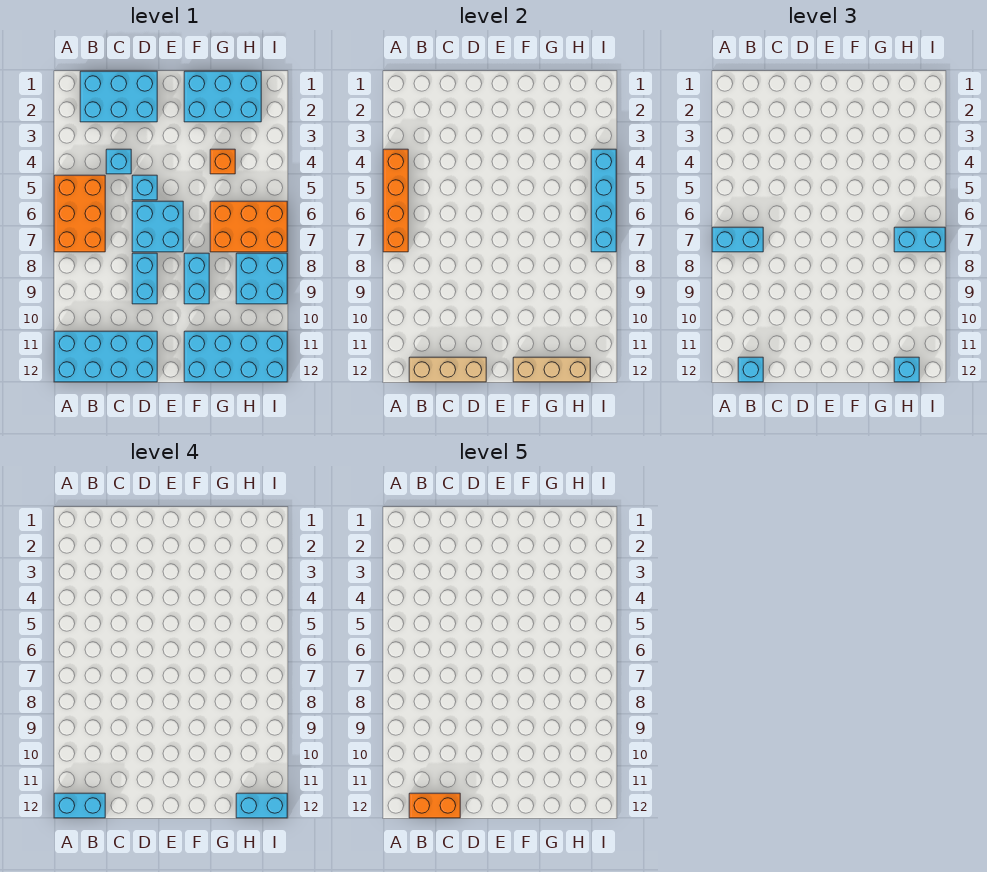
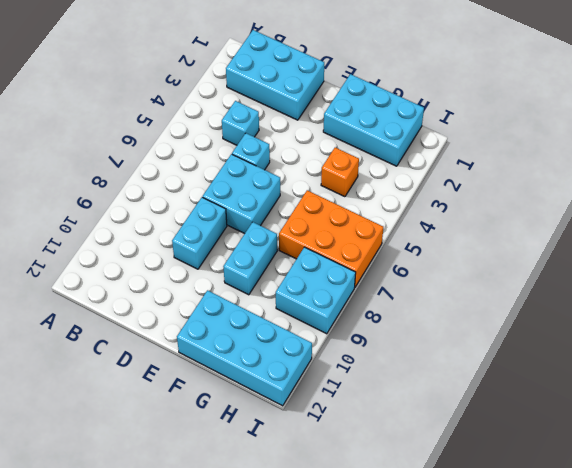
none -> orange brick A5:B7 level 1
none -> cyan brick A11:D12 level 1
none -> orange brick A4:A7 level 2

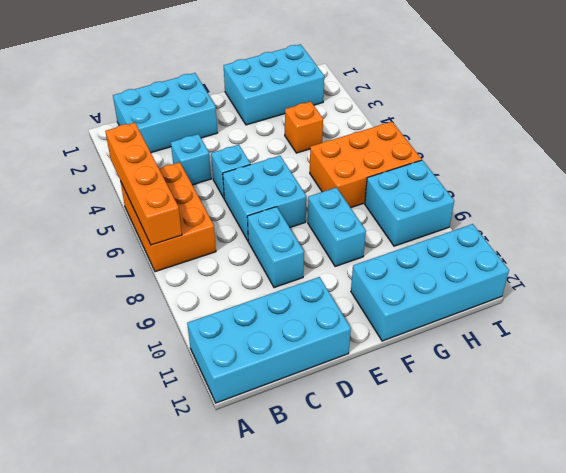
none -> tan brick B12:D12 level 2
none -> tan brick F12:H12 level 2
none -> cyan brick I4:I7 level 2

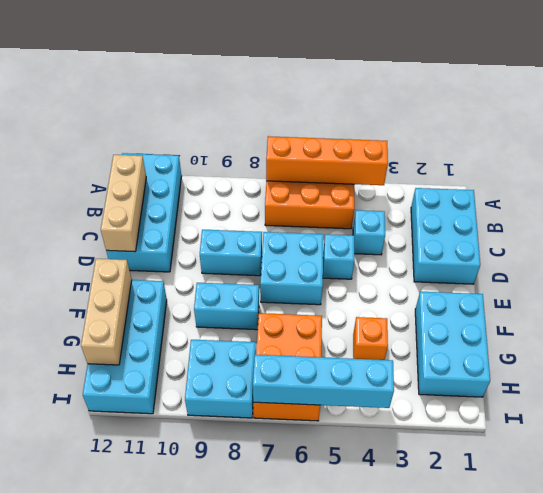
none -> cyan brick A7:B7 level 3
none -> cyan brick B12 level 3
none -> cyan brick H7:I7 level 3

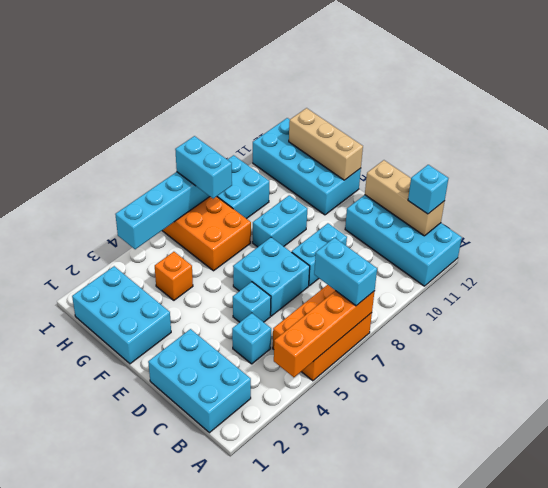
none -> cyan brick H12 level 3
none -> cyan brick A12:B12 level 4
none -> cyan brick H12:I12 level 4

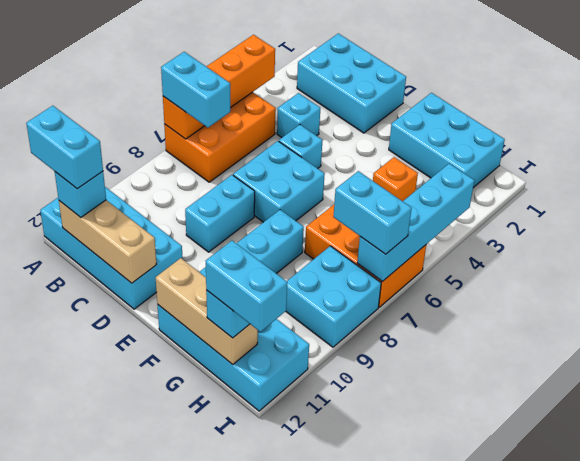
none -> orange brick B12:C12 level 5

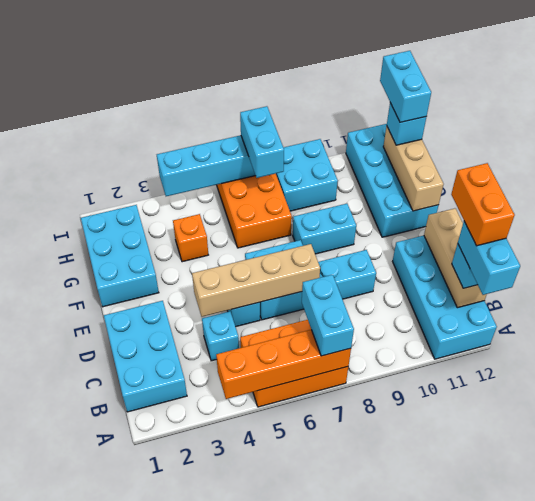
tan brick D4:D7 level 2 -> none

